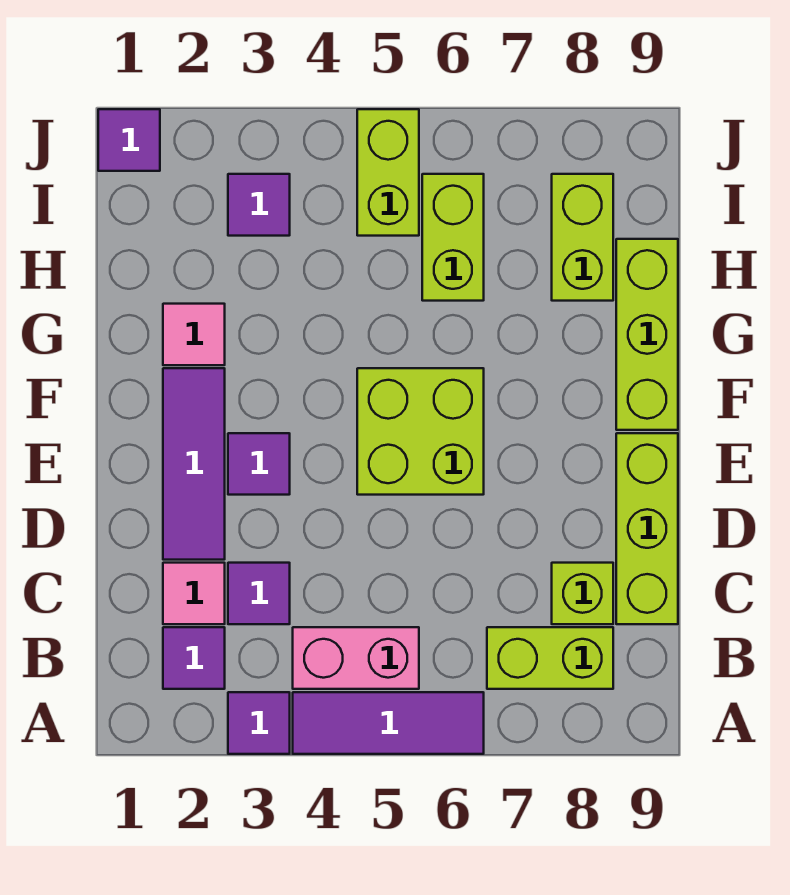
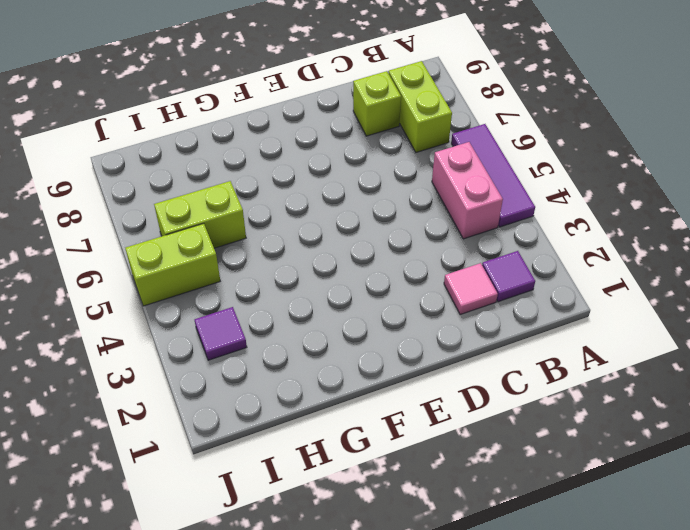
none -> purple tile A3 level 1
none -> purple tile C3 level 1
none -> lime brick C9:E9 level 1

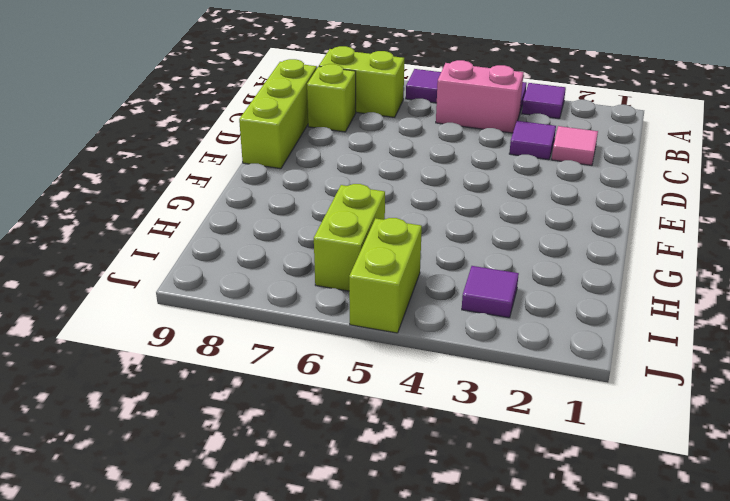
none -> purple tile B2 level 1
none -> purple tile D2:F2 level 1
none -> purple tile E3 level 1

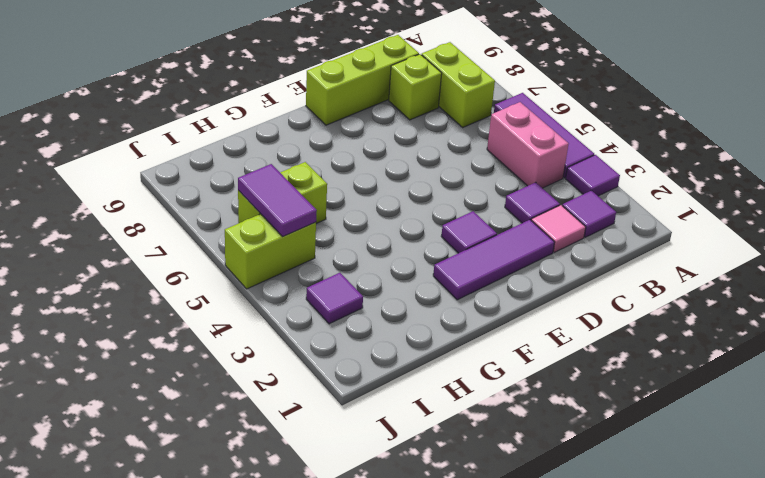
purple tile I5:I6 level 2 -> none
none -> lime brick E5:F6 level 1
none -> lime brick F9:H9 level 1
none -> pink tile G2 level 1

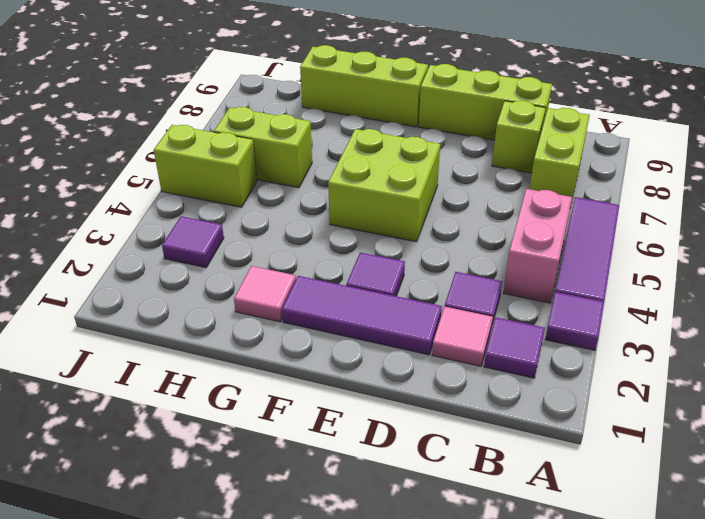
none -> lime brick H8:I8 level 1
none -> purple tile J1 level 1

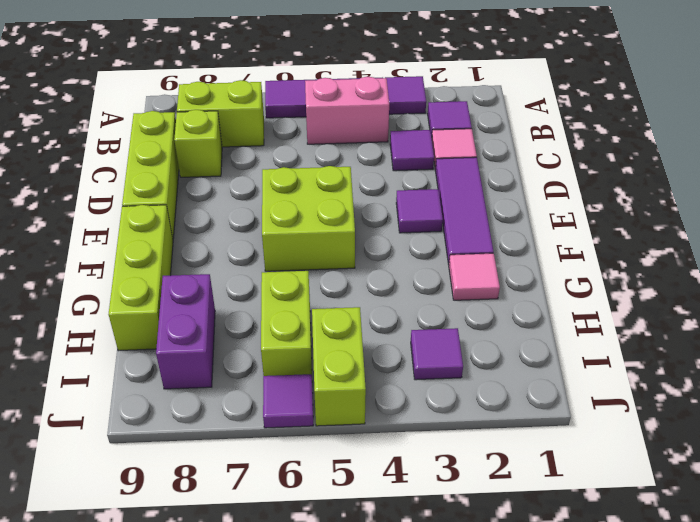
purple brick H8:I8 level 1 -> lime brick H8:I8 level 1
purple tile J6 level 1 -> purple tile J1 level 1

